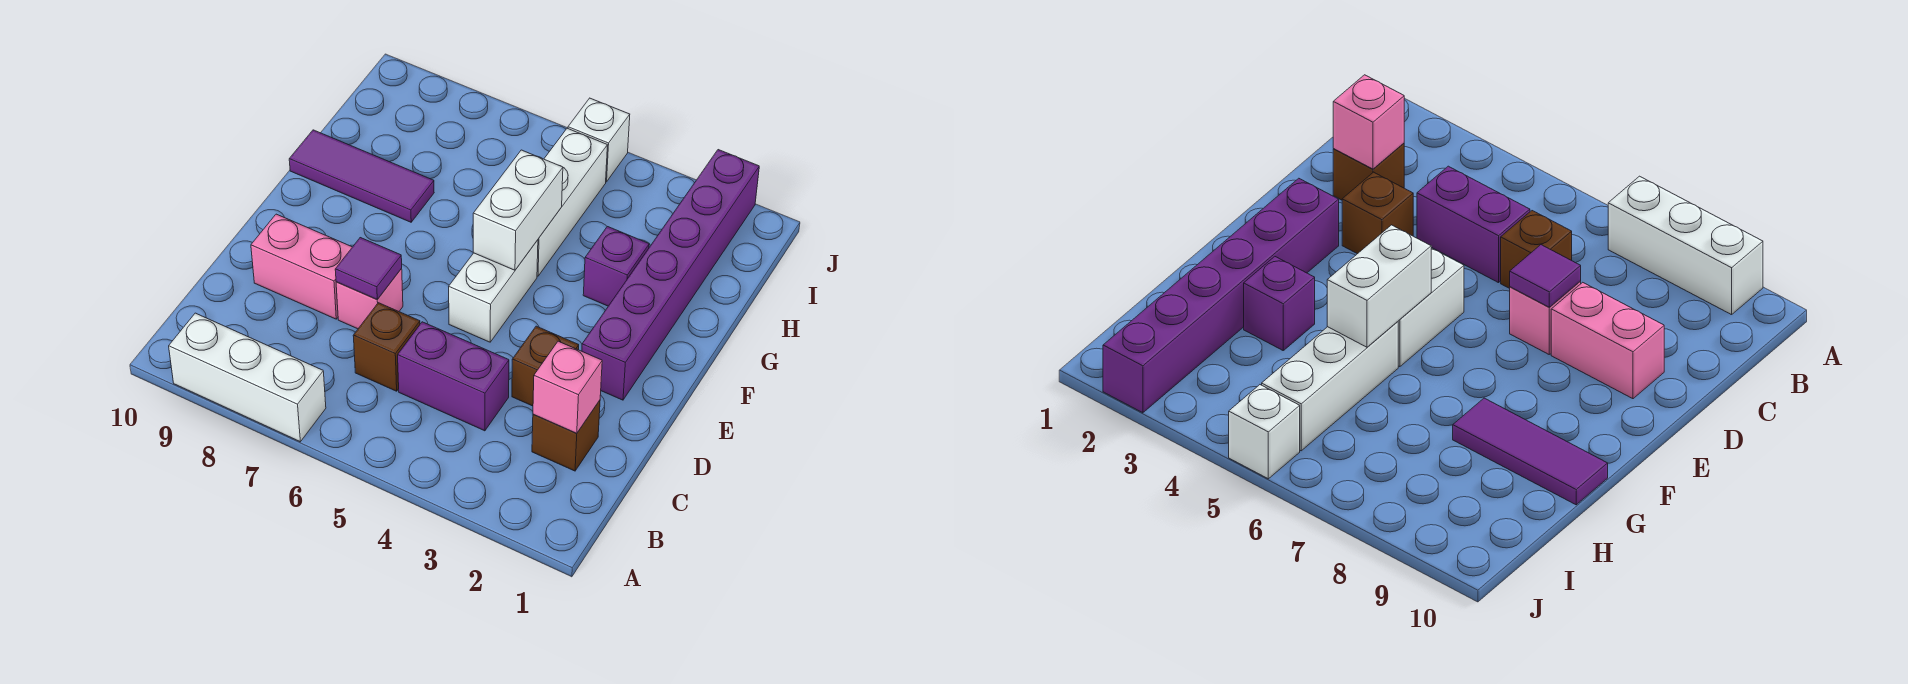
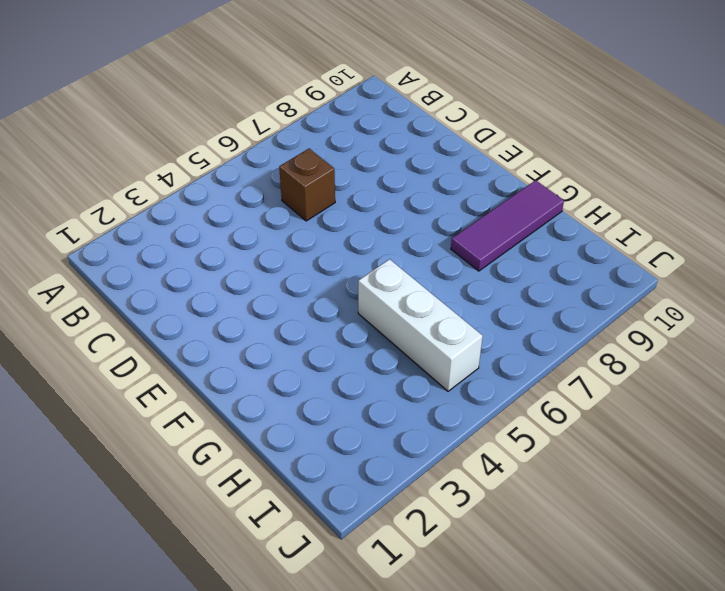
none -> white brick A7:A9 level 1
none -> brown brick C2 level 1
none -> purple brick C4:C5 level 1

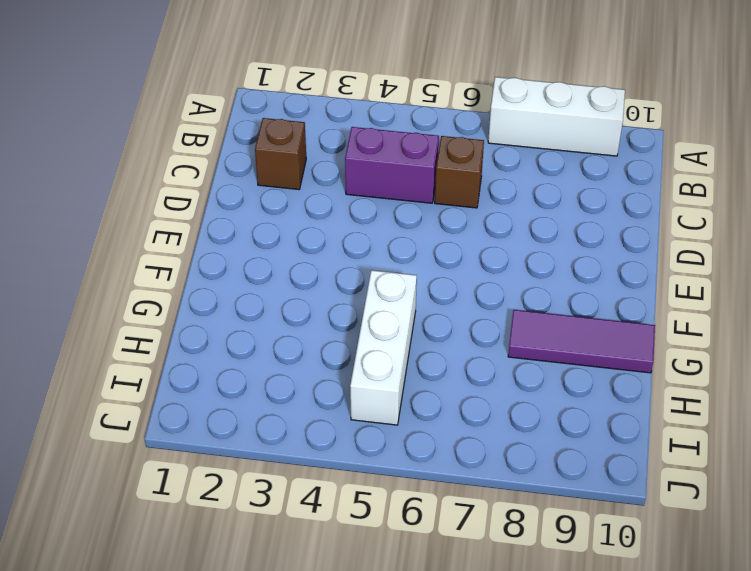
none -> brown brick D3 level 1
none -> pink brick D7 level 1
none -> pink brick D8:D9 level 1

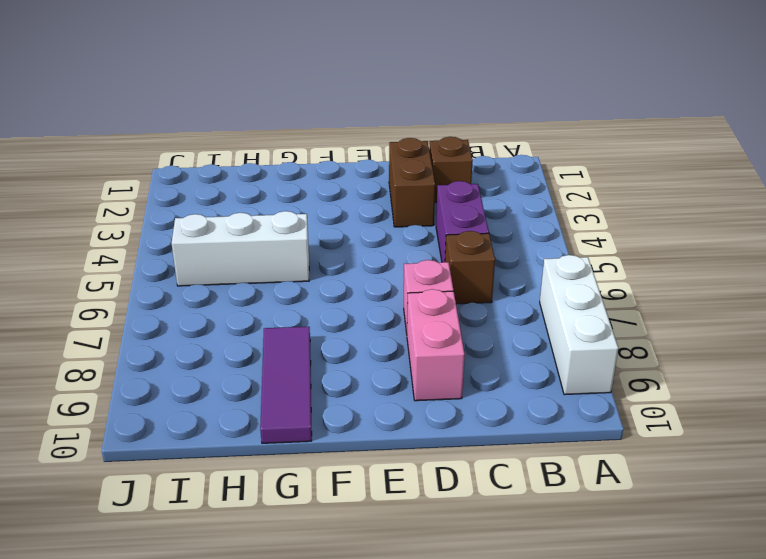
brown brick D2:D3 level 1 -> brown brick D3 level 1
none -> purple brick E2:J2 level 1
none -> white brick E5:F5 level 1
none -> purple brick G3 level 1

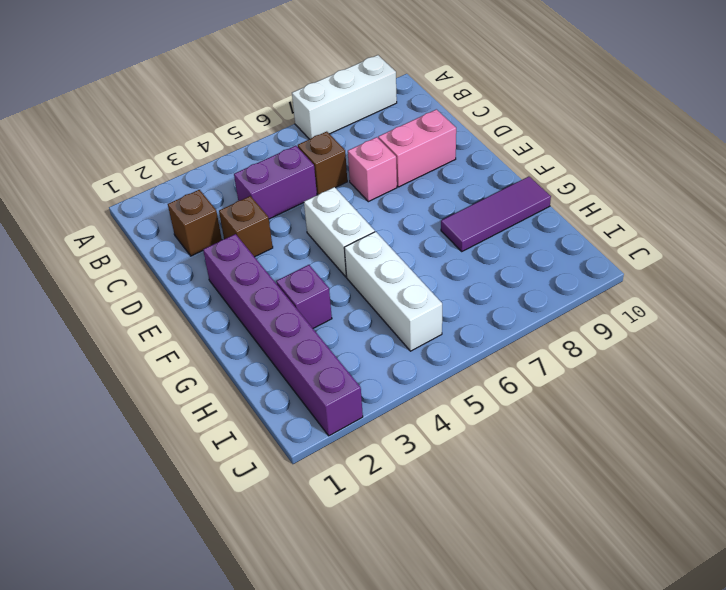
none -> white brick J5 level 1
none -> pink brick C2 level 2
none -> purple tile D7 level 2

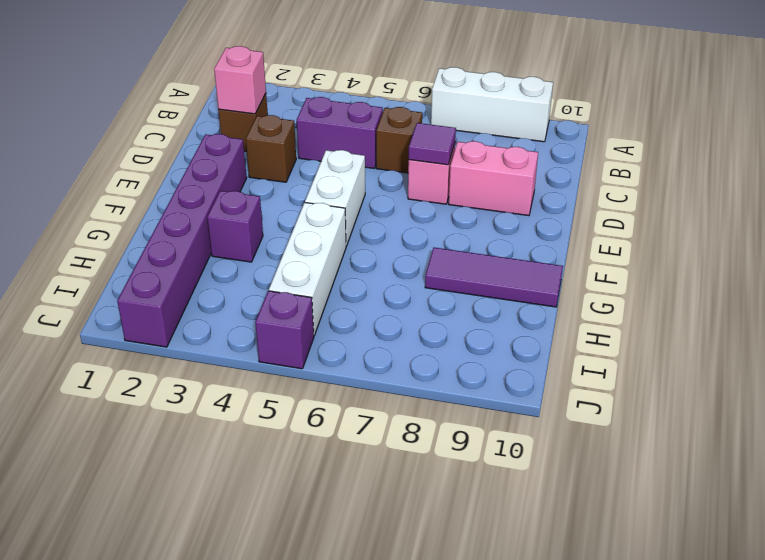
purple brick J5 level 1 -> white brick J5 level 1
none -> white brick F5:G5 level 2

